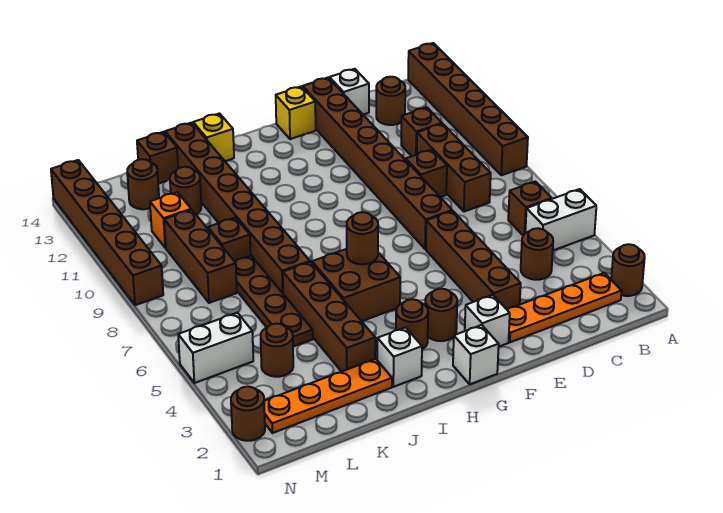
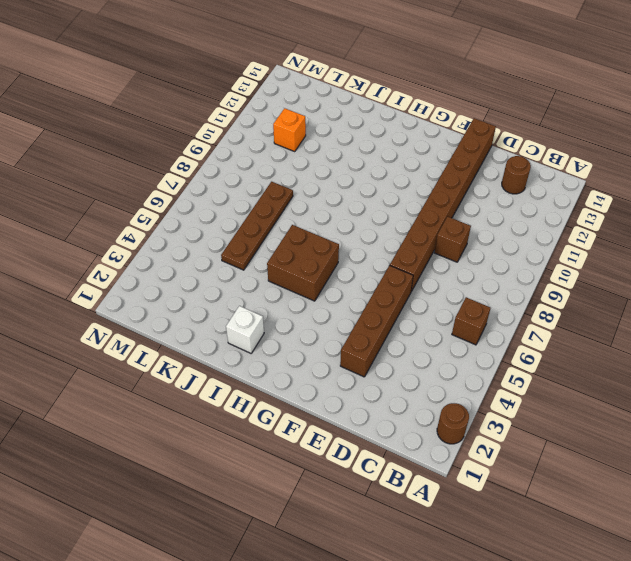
none -> white brick A5:B5 level 1
none -> brown brick A9:A14 level 1
none -> orange plate B2:E2 level 1
none -> brown round brick C4 level 1

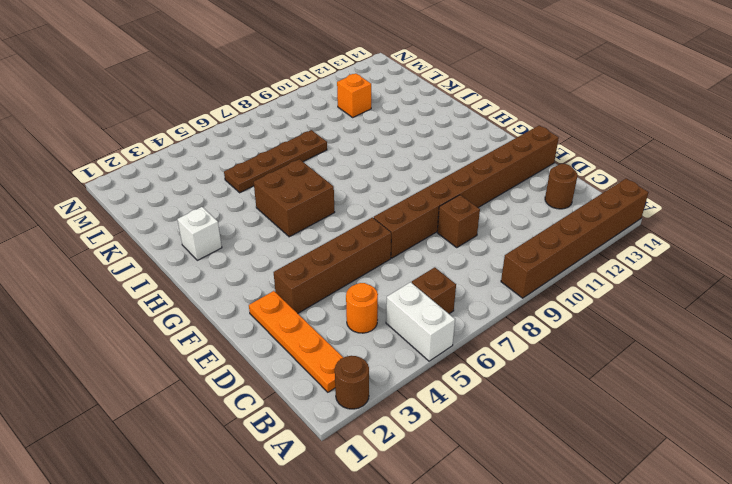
orange round brick C4 level 1 -> brown round brick C4 level 1
none -> brown brick C8:C10 level 1
none -> brown brick C11 level 1
none -> white brick D14 level 1
none -> white brick F2 level 1

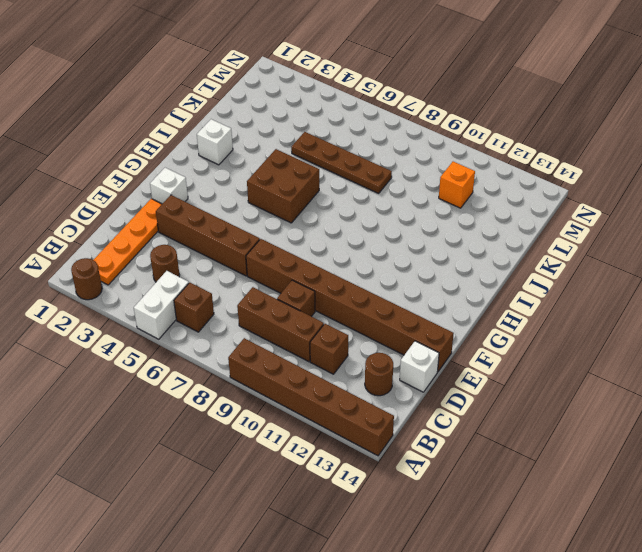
none -> yellow brick F14 level 1
none -> white brick G1 level 1
none -> brown round brick G3 level 1
none -> brown round brick H3 level 1

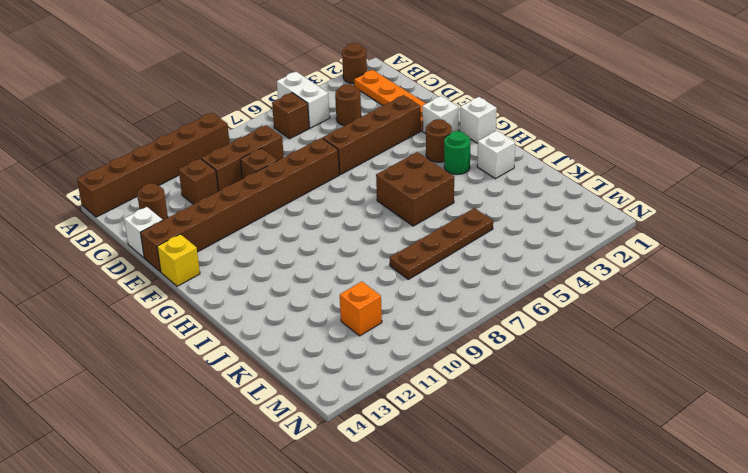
green round brick H3 level 1 -> brown round brick H3 level 1
none -> yellow brick I14 level 1
none -> orange plate J2:M2 level 1
none -> brown brick J3:J6 level 1
none -> brown brick J7:J14 level 1

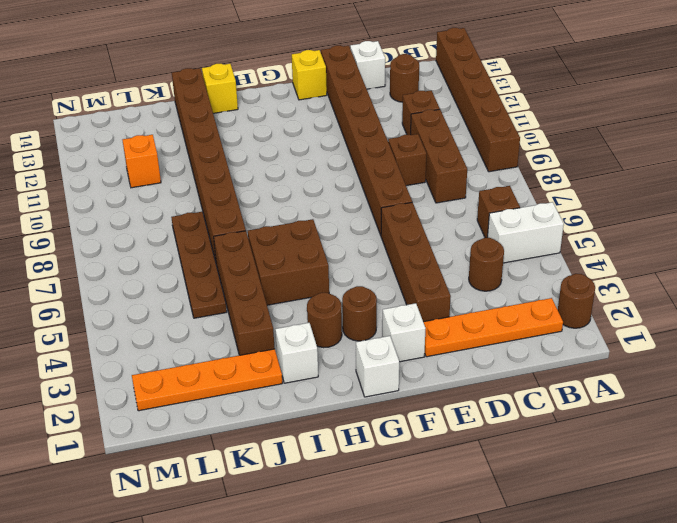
none -> brown brick K9 level 1
none -> brown round brick K12 level 1
none -> brown brick K14 level 1
none -> brown round brick L4 level 1

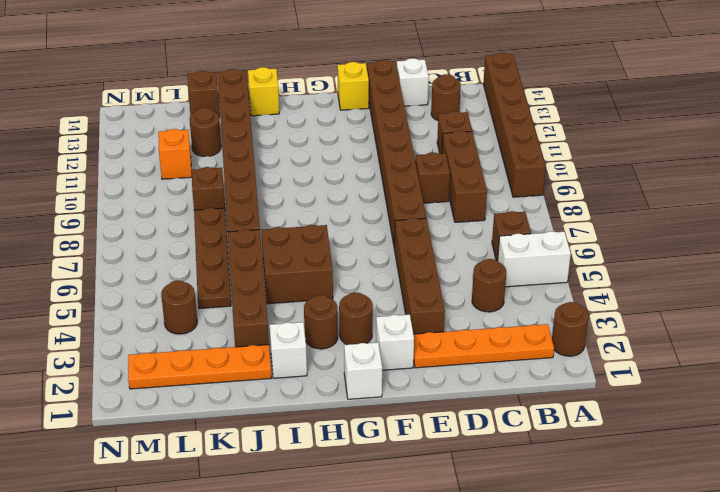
none -> brown brick L8:L10 level 1
none -> brown round brick L13 level 1
none -> white brick M5:N5 level 1
none -> brown round brick N2 level 1

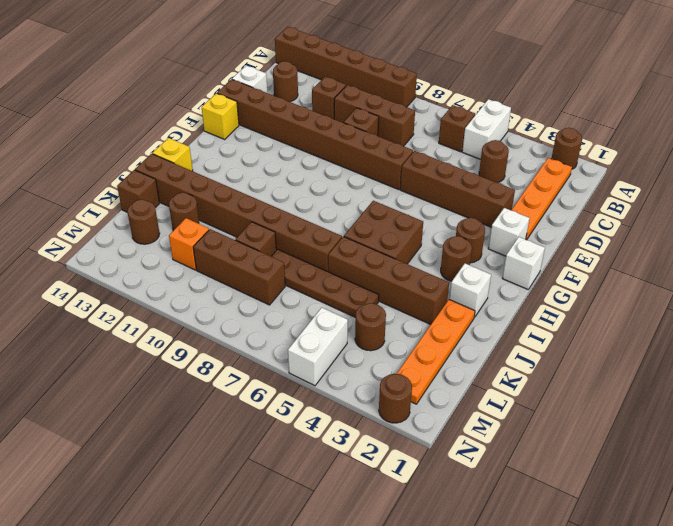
none -> brown brick N9:N14 level 1
none -> brown round brick H6 level 2

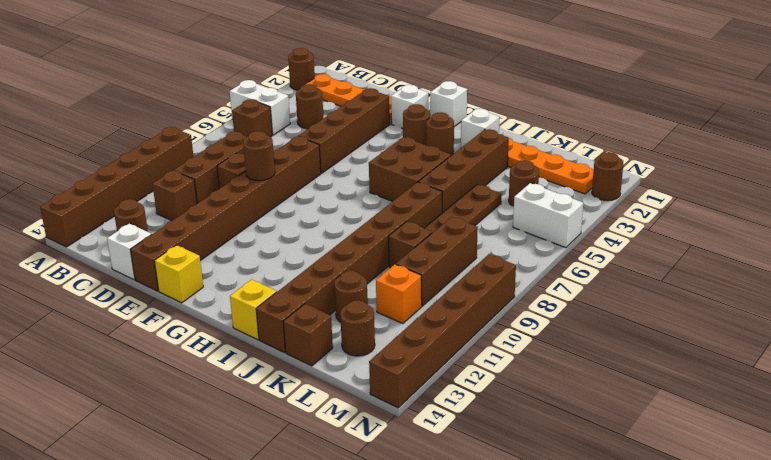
brown round brick E9 level 2 -> brown round brick H6 level 2

